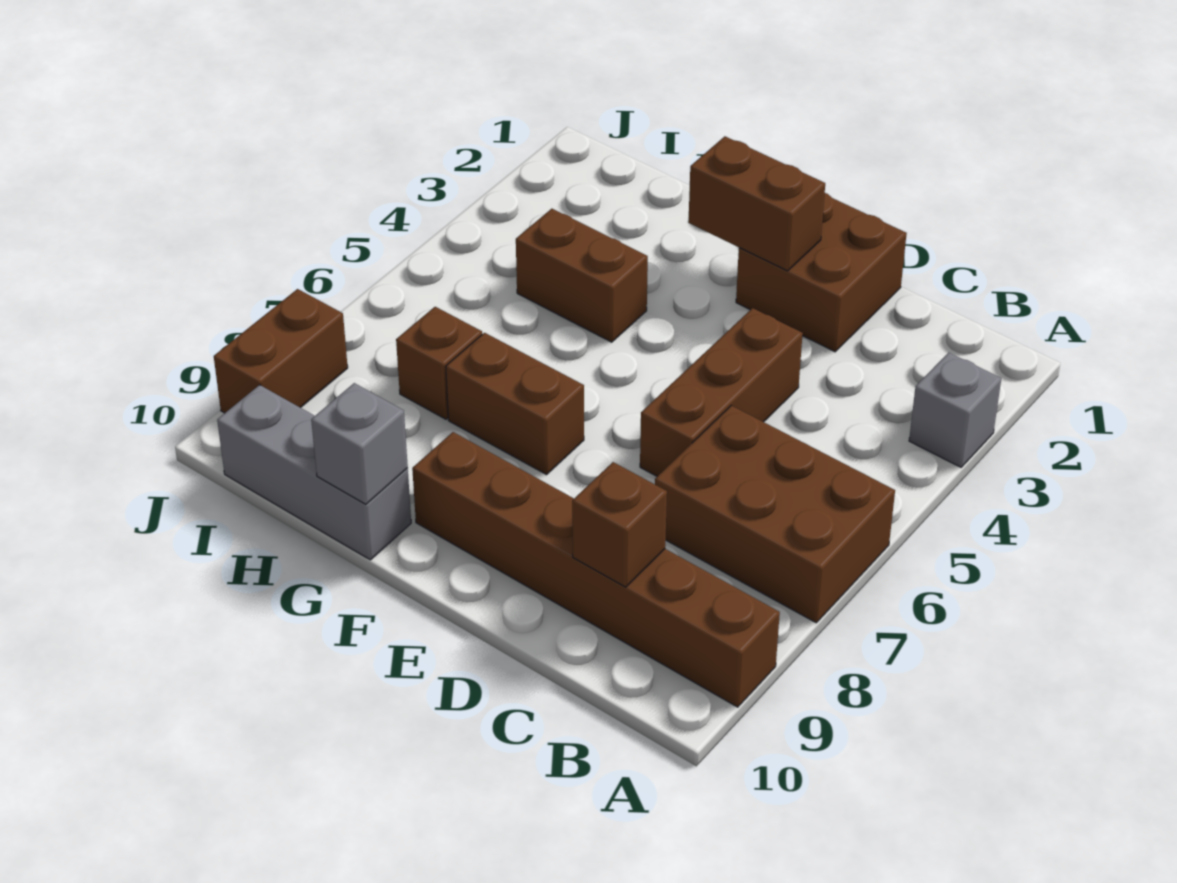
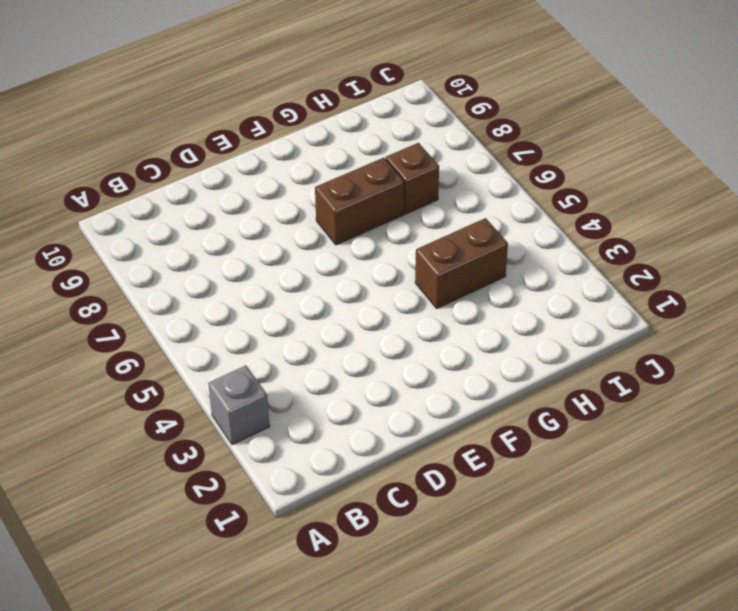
none -> brown brick A6:C7 level 1
none -> brown brick A9:F9 level 1
none -> brown brick D1:E2 level 1

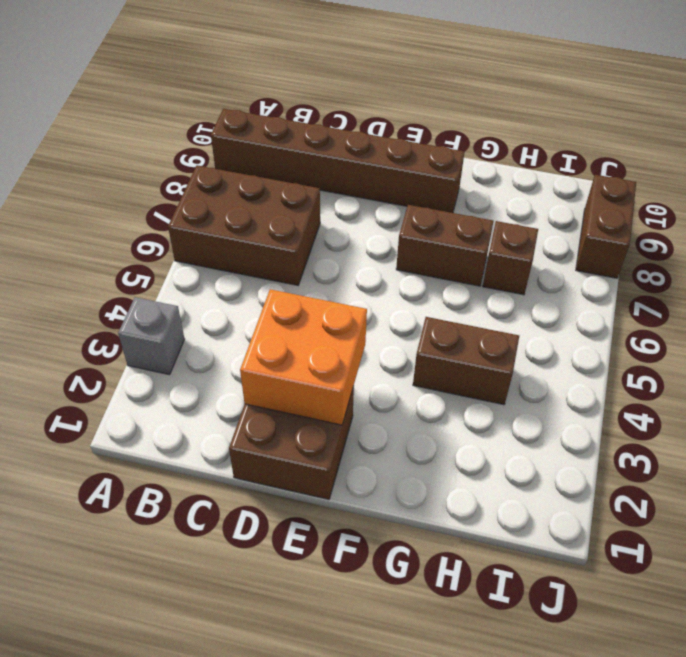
orange brick D2:E3 level 2 -> brown brick E2:F2 level 2
none -> brown brick D4:D6 level 1
none -> grey brick G10:I10 level 1
none -> brown brick C9 level 2

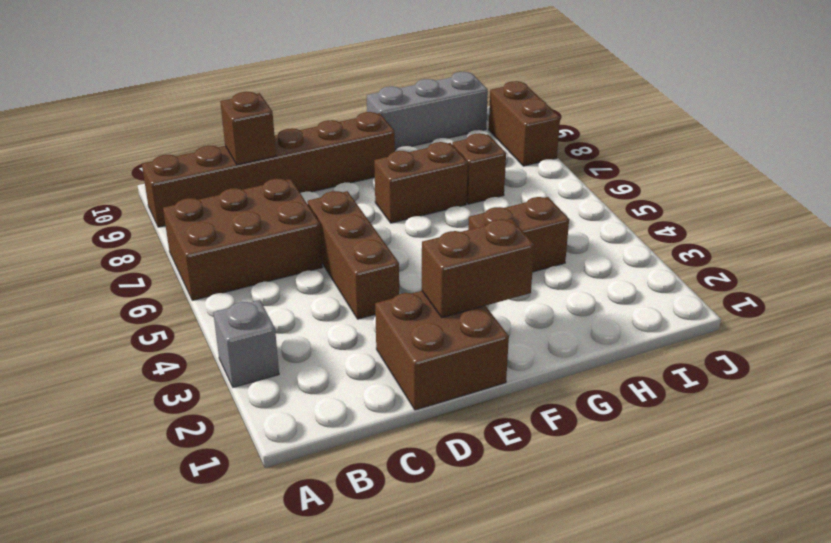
none -> grey brick G10 level 2

